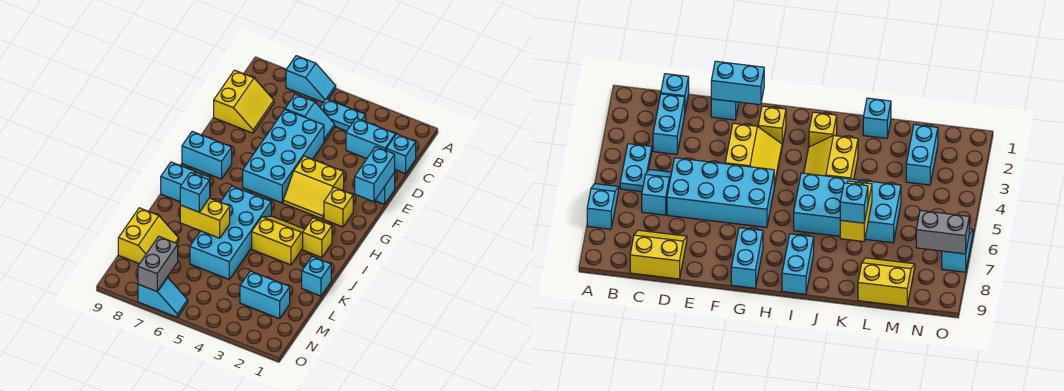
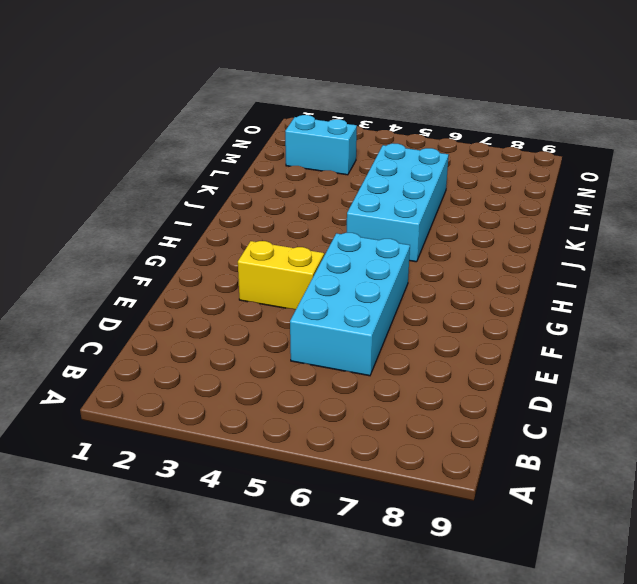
none -> cyan slope A6:A7 level 1 top 7
none -> cyan plate B4:B5 level 1
none -> cyan brick C1 level 1

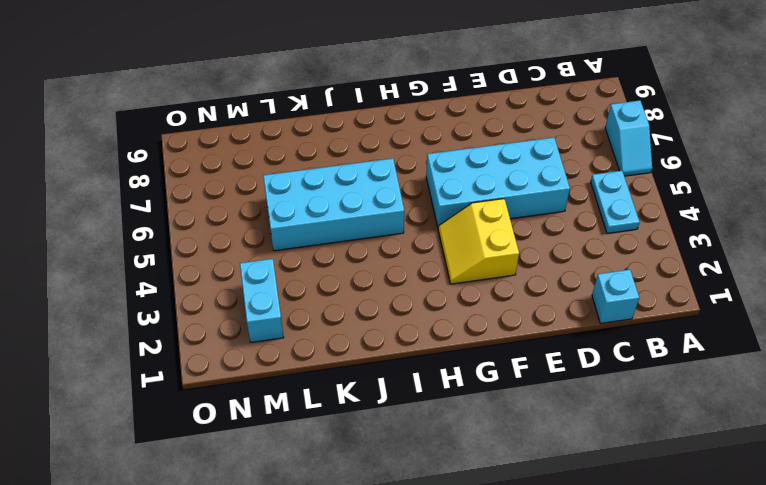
none -> cyan brick C2:C3 level 1
none -> cyan slope C5:C6 level 1 top 6
none -> yellow slope C8:D9 level 1 top 9

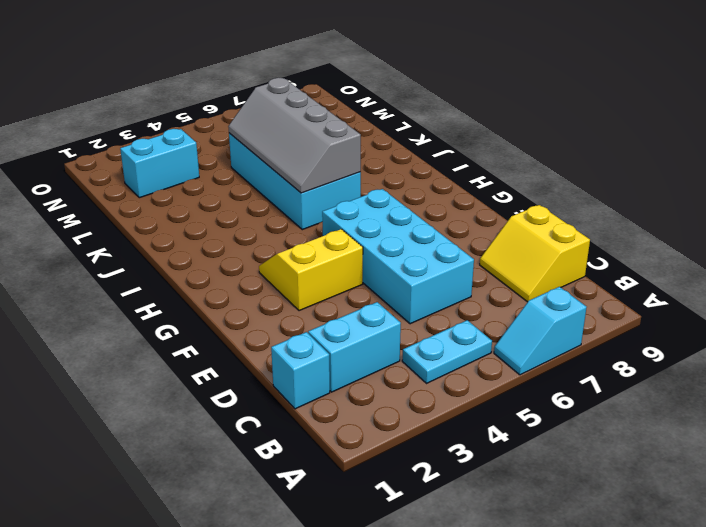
grey slope I5:L6 level 2 top 6 -> yellow brick K6:K7 level 2
none -> cyan slope C5:C6 level 1 top 6
none -> cyan brick E1 level 1
none -> yellow brick G2 level 1

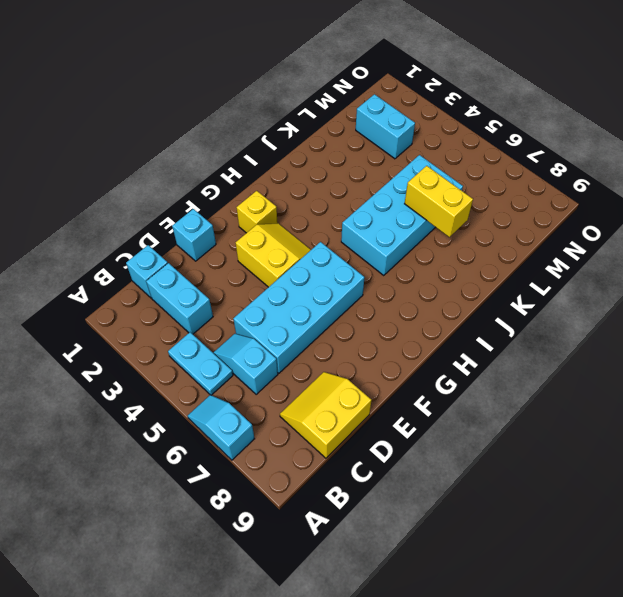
none -> cyan brick G8:G9 level 1
none -> yellow brick I2 level 1
none -> yellow slope I3:J4 level 1 top J

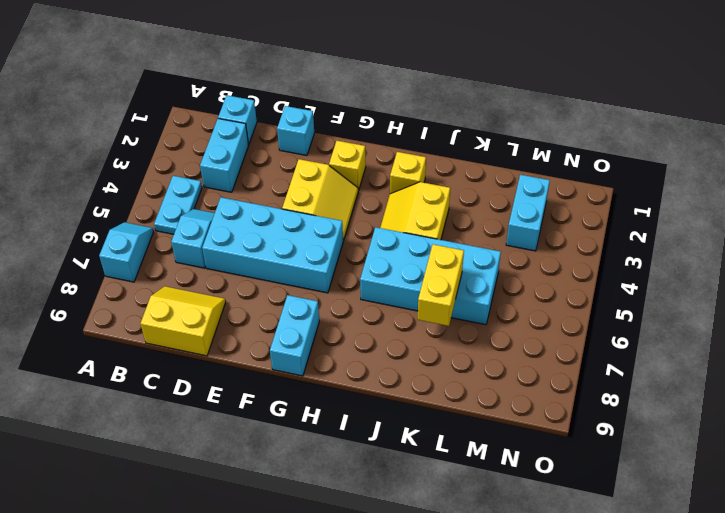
none -> cyan brick I8:I9 level 1
none -> cyan brick K1 level 1
none -> yellow slope L8:M9 level 1 top 9

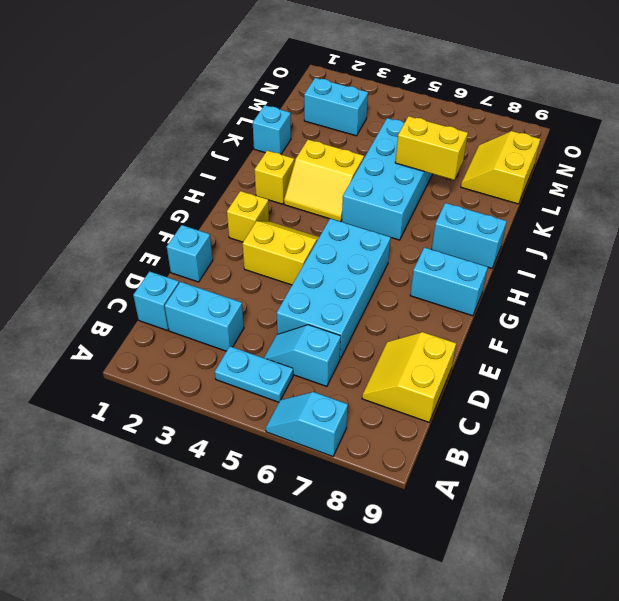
none -> cyan slope O6:O7 level 1 top 7
none -> cyan brick E1:F1 level 2
none -> grey brick N7:O7 level 2

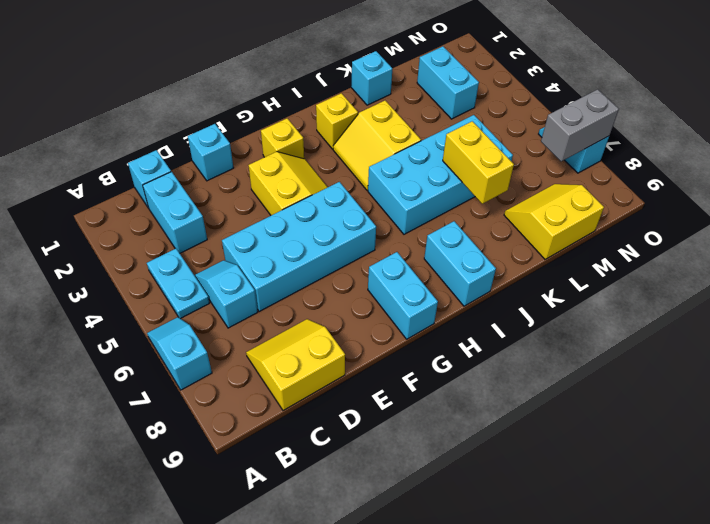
none -> cyan brick E1:F1 level 2
none -> cyan brick K7 level 3

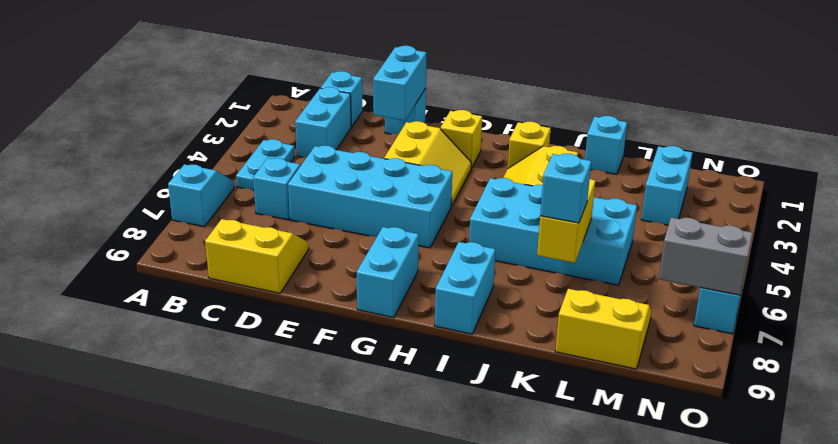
cyan brick E1:E2 level 2 -> cyan brick E1:F1 level 2

